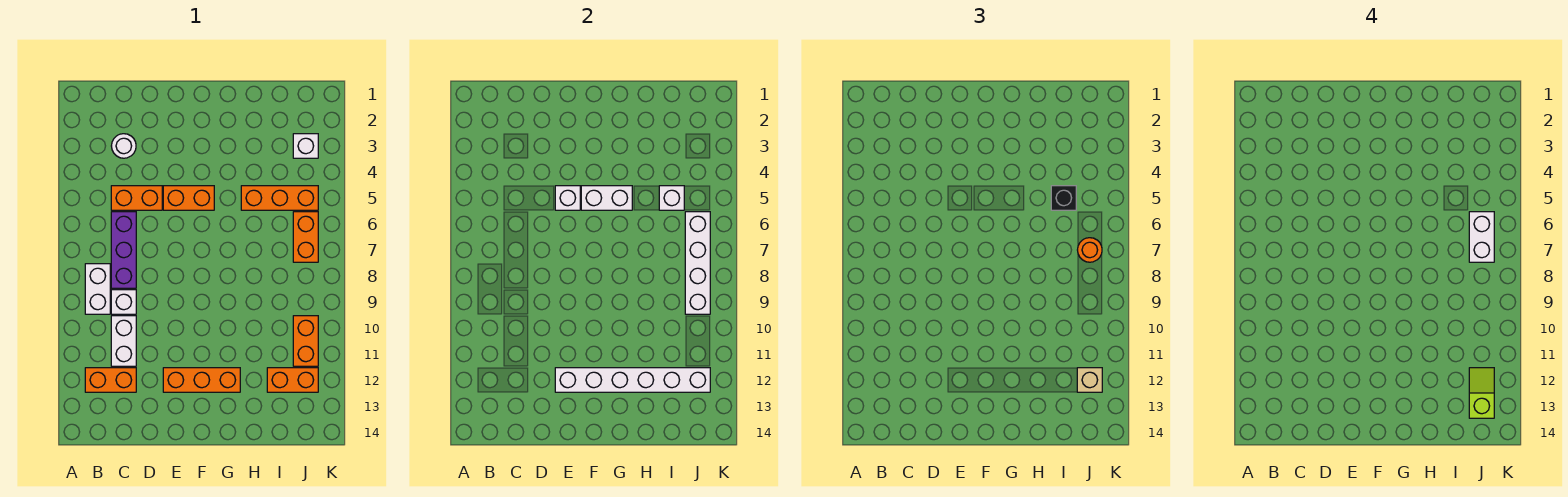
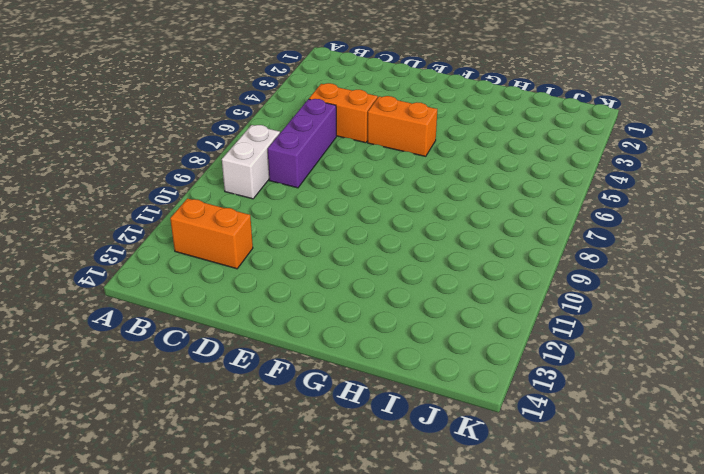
none -> white round brick C3 level 1
none -> white brick C9 level 1
none -> white brick C10:C11 level 1

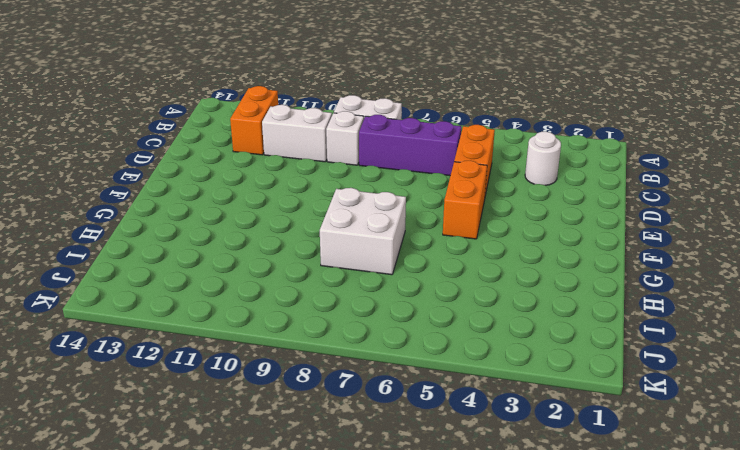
white brick G7:H8 level 1 -> none
none -> orange brick E12:G12 level 1
none -> orange brick H5:J5 level 1
none -> orange brick I12:J12 level 1

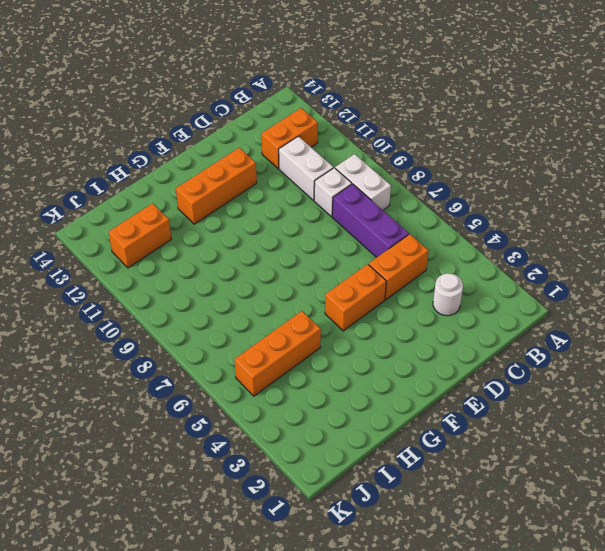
none -> white brick J3 level 1
none -> orange brick J6:J7 level 1
none -> orange brick J10:J11 level 1

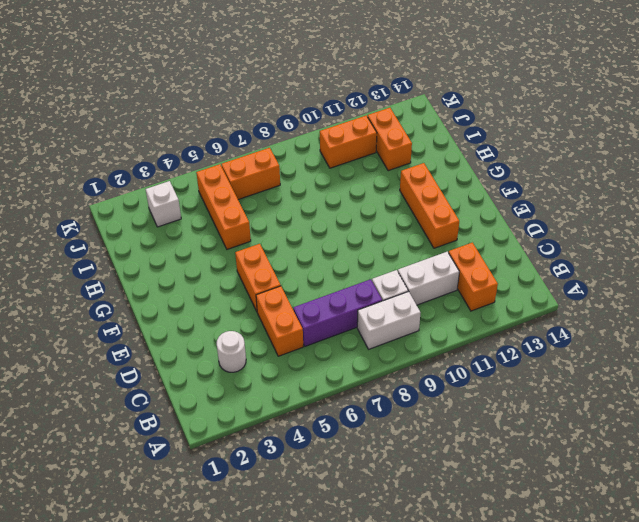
none -> white brick E5 level 2
none -> white brick E12:J12 level 2
none -> white brick F5:G5 level 2

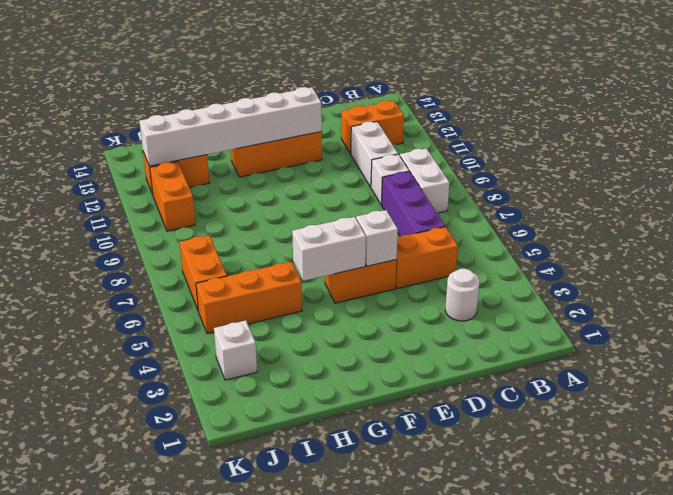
none -> white brick I5 level 2
none -> white brick J6:J9 level 2
none -> black brick I5 level 3

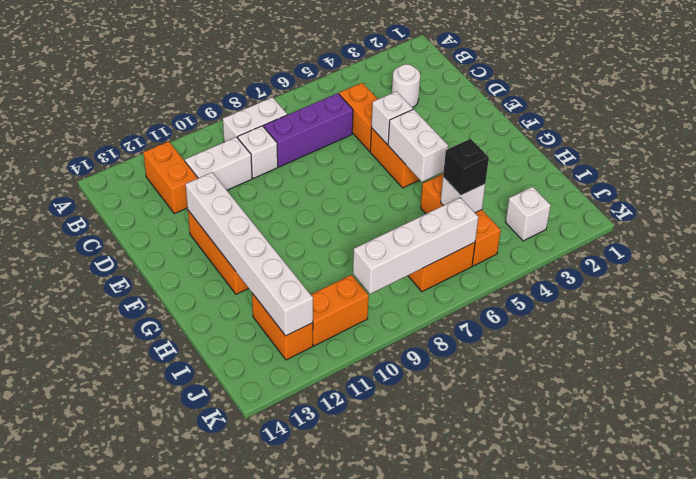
none -> orange round brick J7 level 3
none -> tan brick J12 level 3
none -> white brick J6:J7 level 4

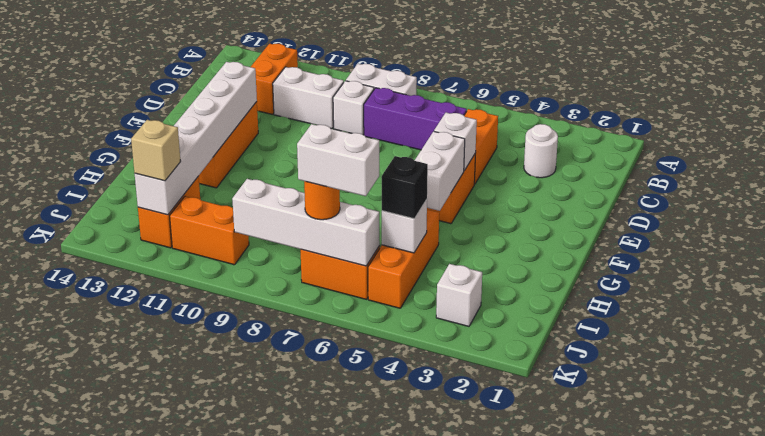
none -> lime slope J12:J13 level 4 top 13

